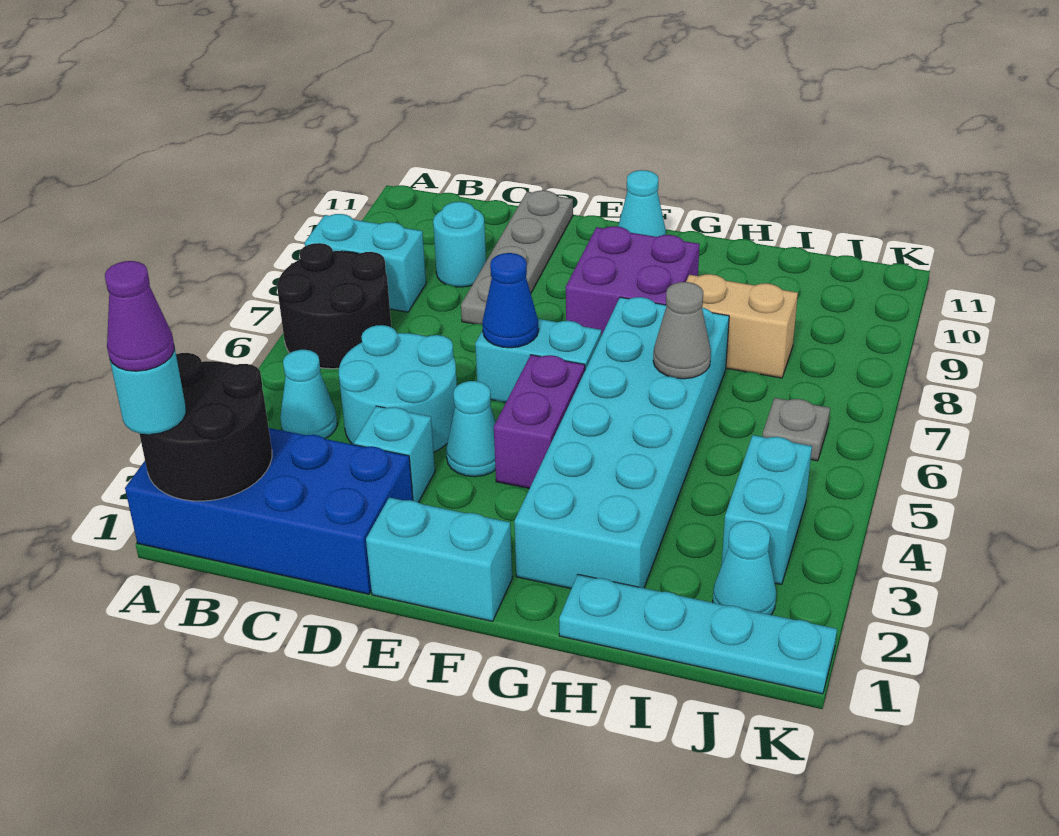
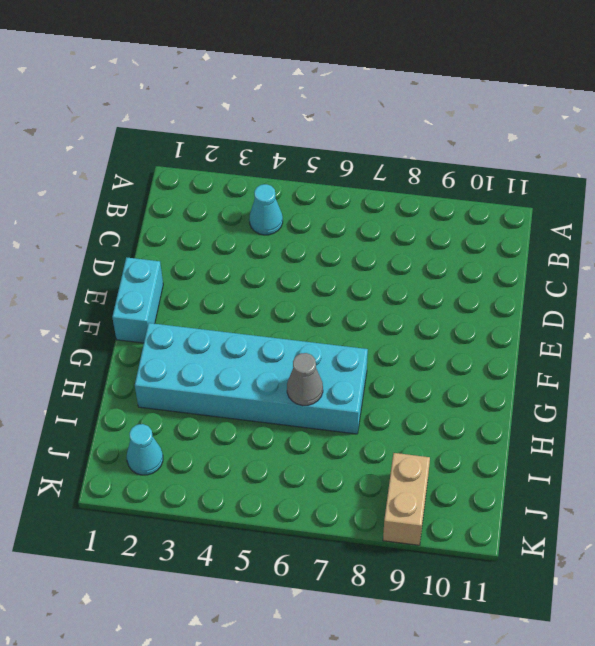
tan brick J9:K9 level 1 -> tan brick H8:I8 level 1
none -> blue brick A1:D2 level 1
none -> black round brick A6:B7 level 1
none -> cyan brick A8:B8 level 1

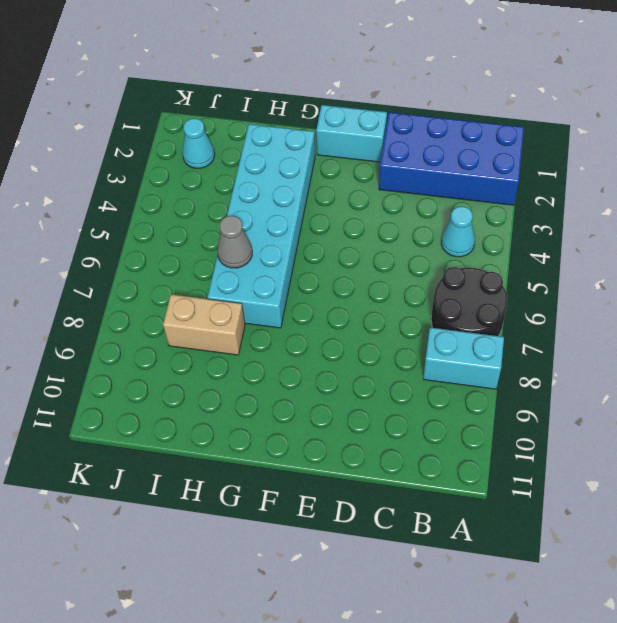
none -> cyan round brick C4:D5 level 1
none -> cyan round brick C9 level 1
none -> cyan brick D3 level 1

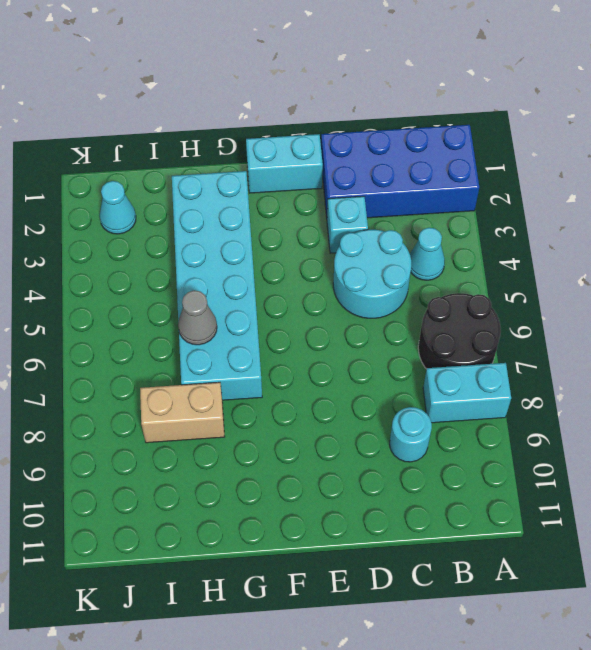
none -> grey plate D8:D11 level 1
none -> cyan cone E4 level 1
none -> cyan brick E6:F6 level 1

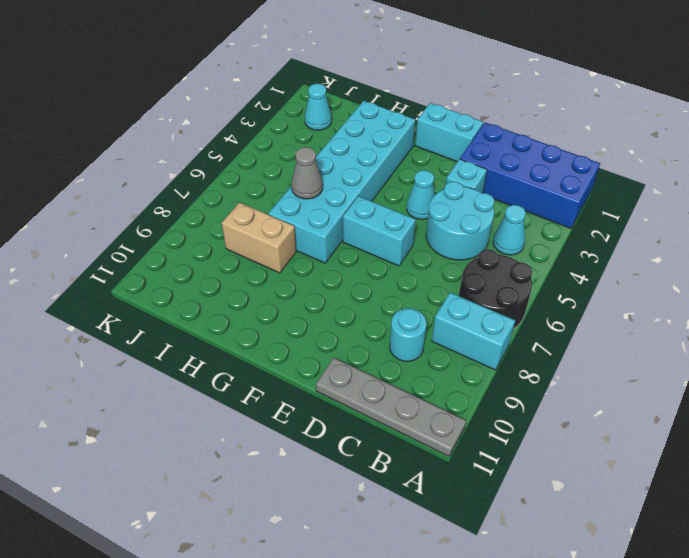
grey plate A11:D11 level 1 -> grey plate D8:D11 level 1
none -> purple brick F4:F5 level 1
none -> purple brick F8:G9 level 1
none -> cyan cone F11 level 1

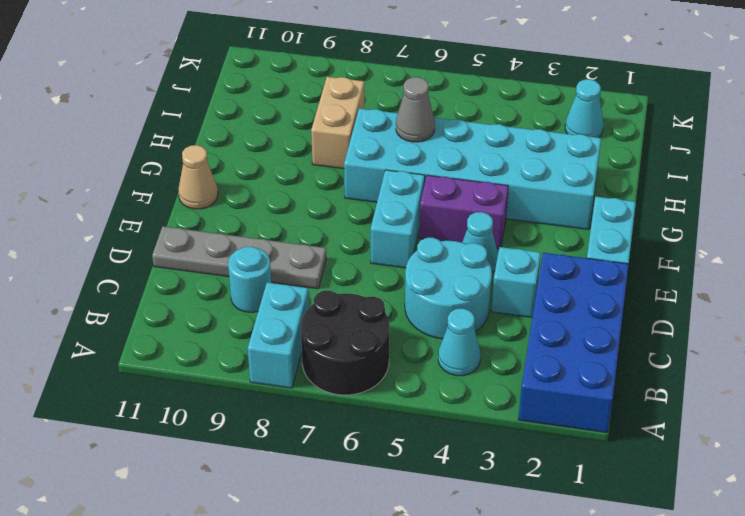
tan cone F11 level 1 -> cyan cone F11 level 1
none -> purple brick F8:G9 level 1
none -> cyan plate H1:K1 level 1
none -> cyan brick J3:J4 level 1

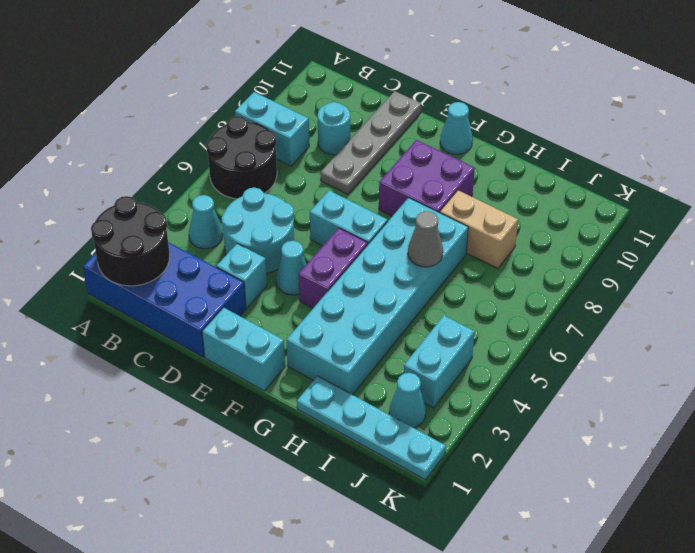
none -> grey plate J6 level 1
none -> blue cone E6 level 2
none -> cyan round brick A1 level 3

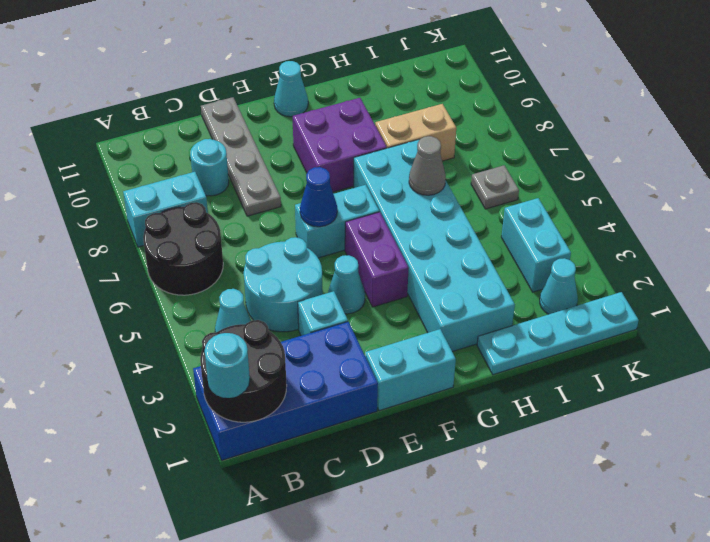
none -> purple cone A1 level 4

